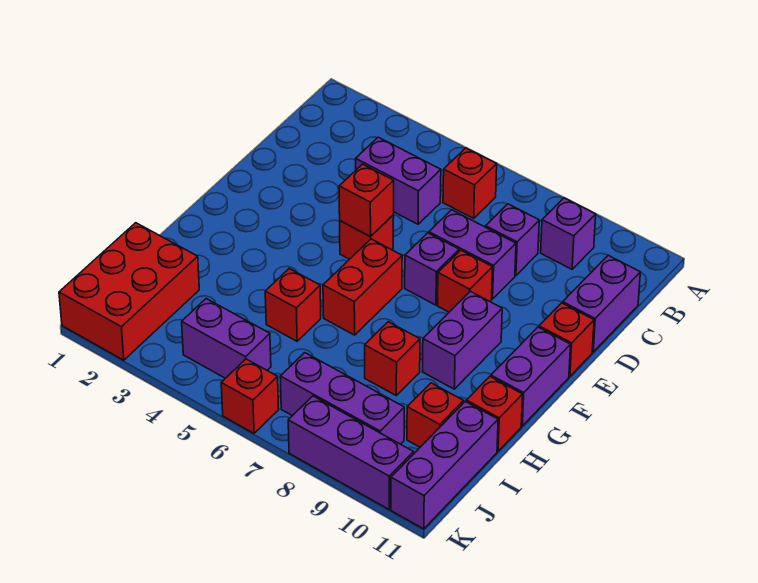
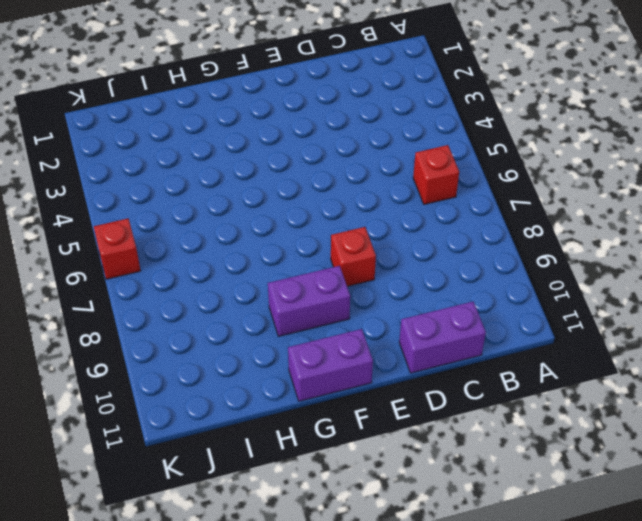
none -> purple brick B9 level 1
none -> purple brick C4:C5 level 1
none -> purple brick C8 level 1

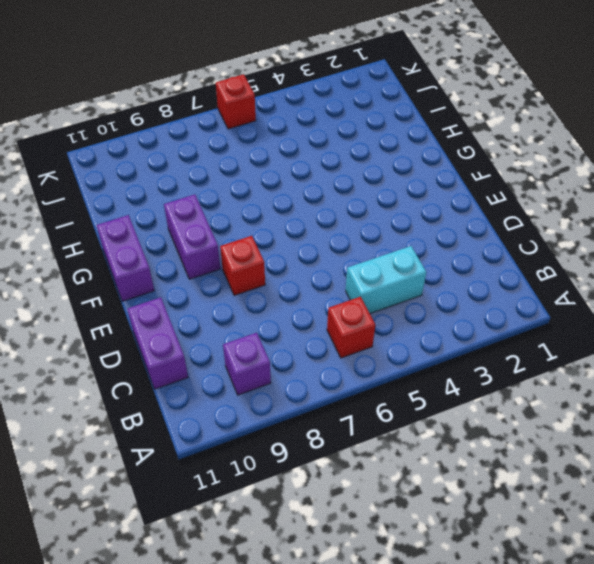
cyan brick C4:C5 level 1 -> purple brick C4:C5 level 1
none -> purple brick C8 level 1
none -> purple brick D7:D8 level 1
none -> red brick E5 level 1

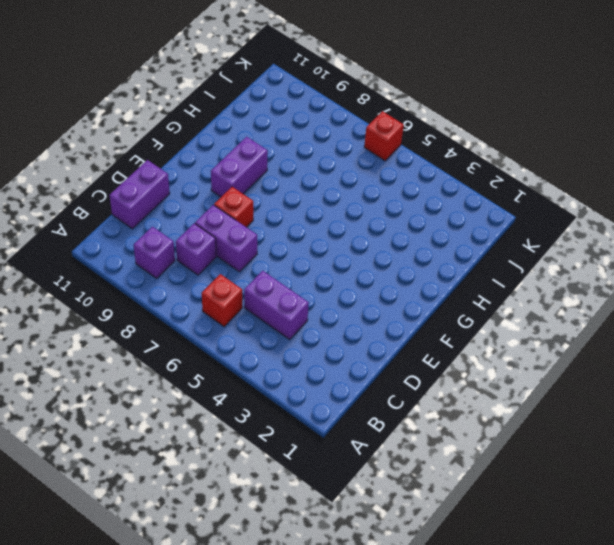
none -> red brick E5 level 1
none -> purple brick E7 level 1
none -> red brick E11 level 1

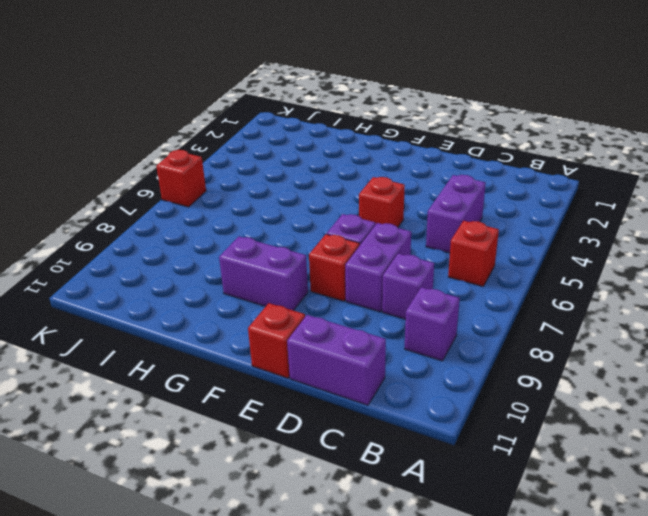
none -> red brick F6:G6 level 1
none -> purple brick F11:G11 level 1
none -> red brick H5 level 1

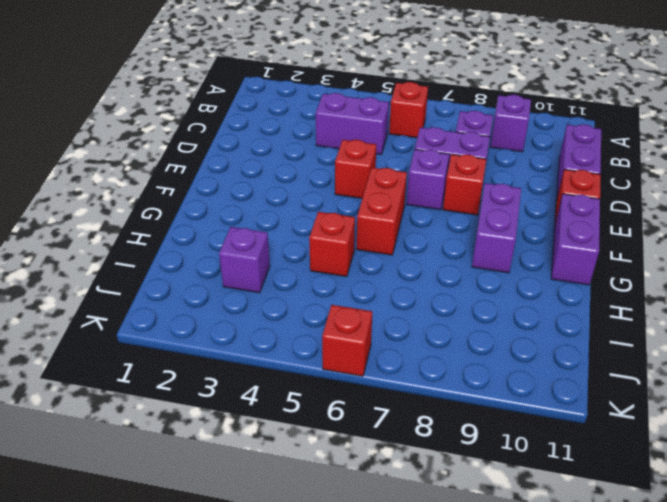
purple brick I3 level 1 -> none
none -> red brick H8 level 1
none -> red brick H11 level 1
none -> red brick I1:K2 level 1

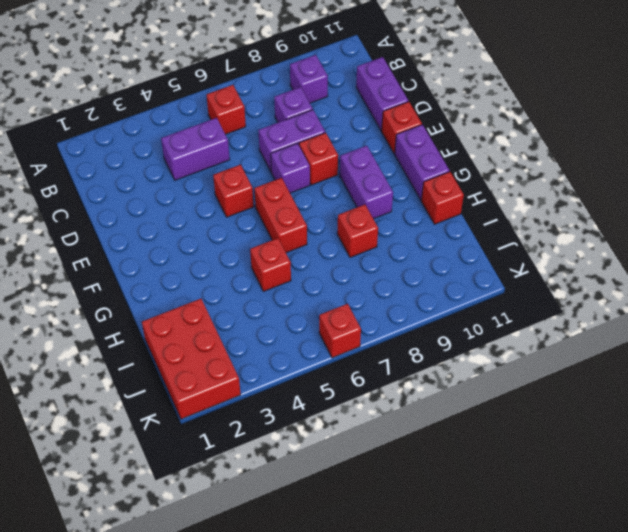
none -> red brick I10 level 1
none -> purple brick I11:K11 level 1
none -> purple brick J4:J5 level 1

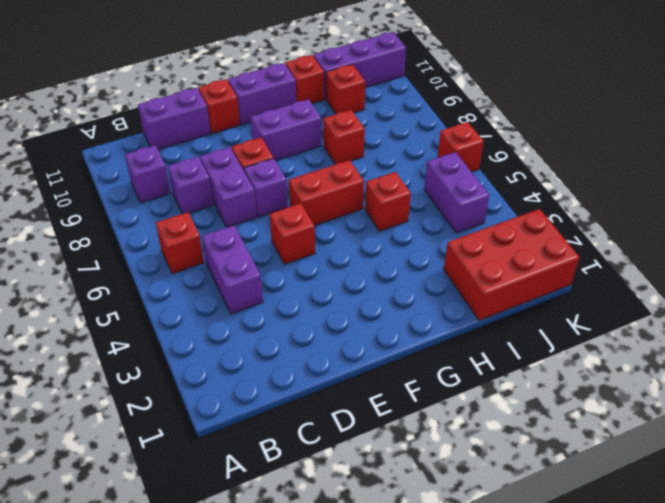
none -> purple brick J7:J9 level 1
none -> purple brick K8:K10 level 1
none -> red brick E5 level 2

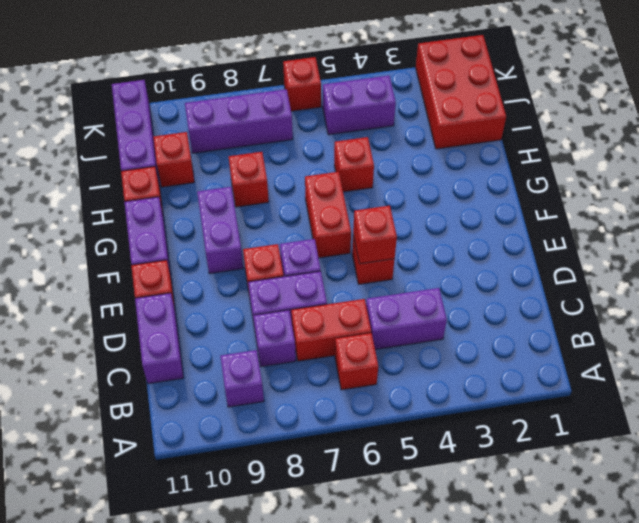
red brick C6:C7 level 1 -> none
none -> purple brick K8:K10 level 1

